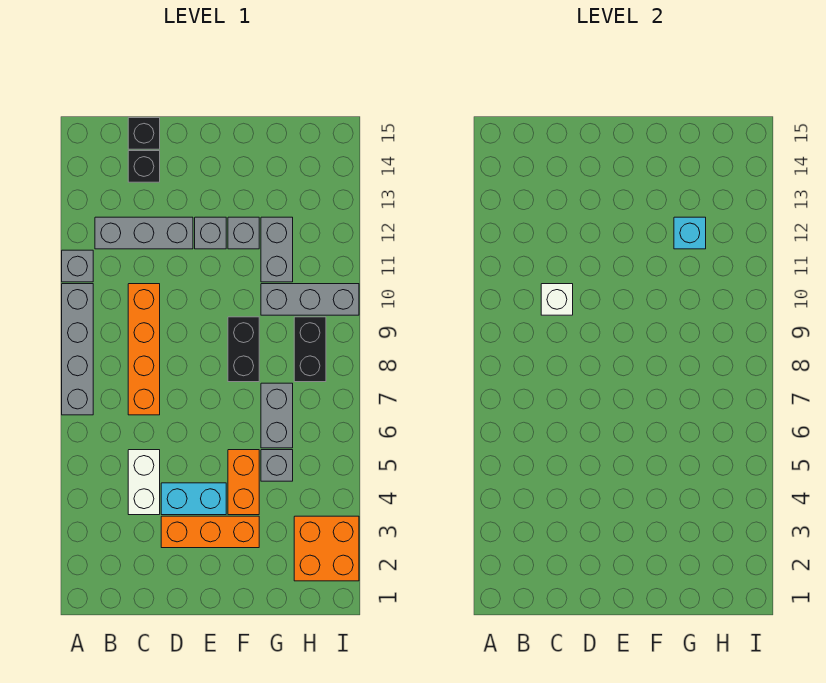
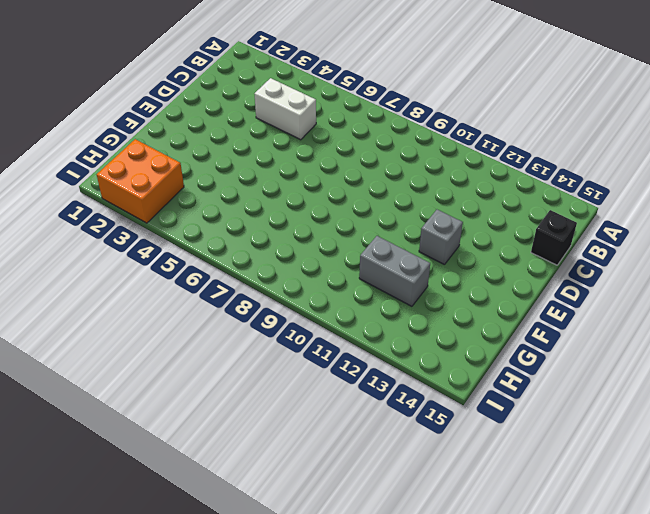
none -> grey brick A7:A10 level 1
none -> grey brick A11 level 1
none -> grey brick B12:D12 level 1

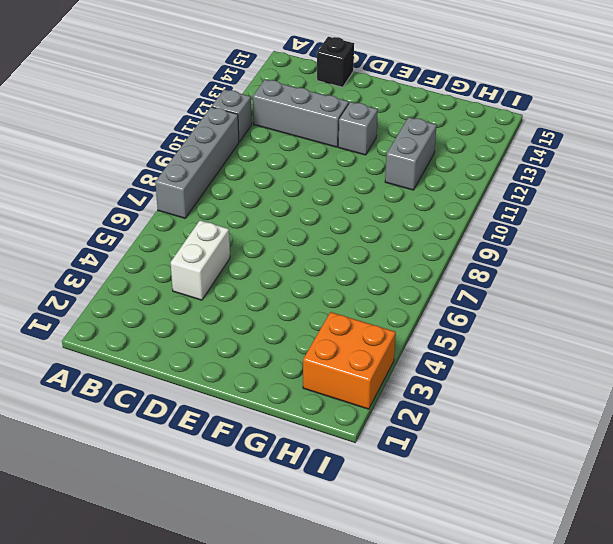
none -> orange brick C7:C10 level 1
none -> black brick C14 level 1
none -> orange brick D3:F3 level 1

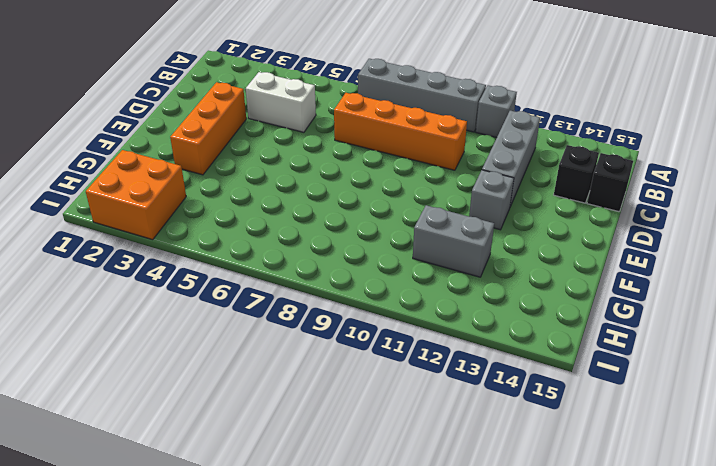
none -> cyan brick D4:E4 level 1
none -> orange brick F4:F5 level 1
none -> black brick F8:F9 level 1

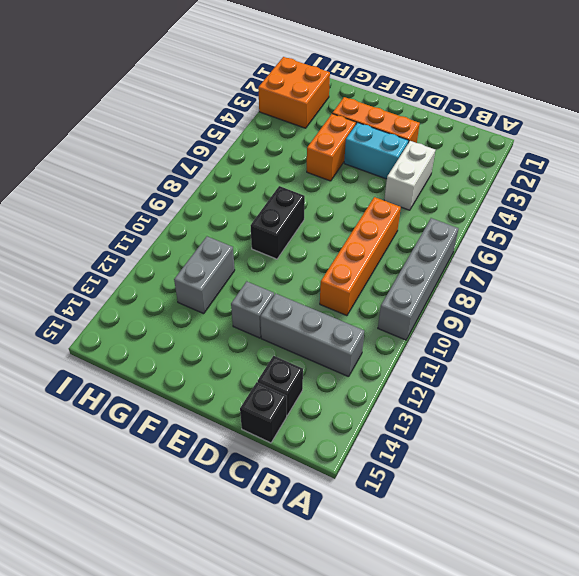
none -> grey brick A11 level 1
none -> grey brick F12 level 1
none -> grey brick G5 level 1

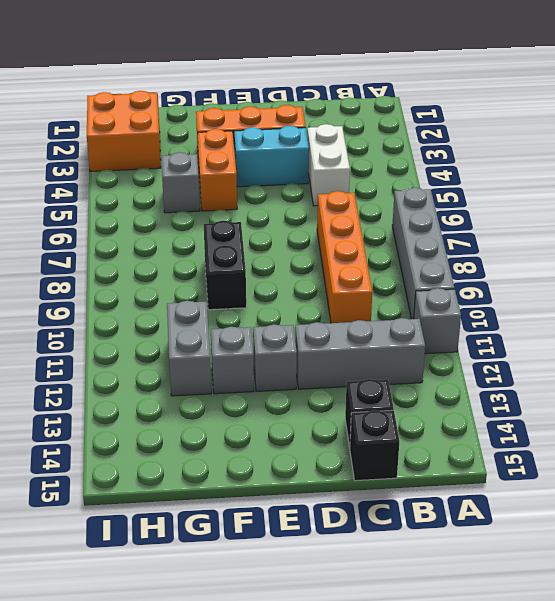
none -> grey brick G6:G7 level 1
none -> grey brick G10:I10 level 1
none -> black brick H8:H9 level 1

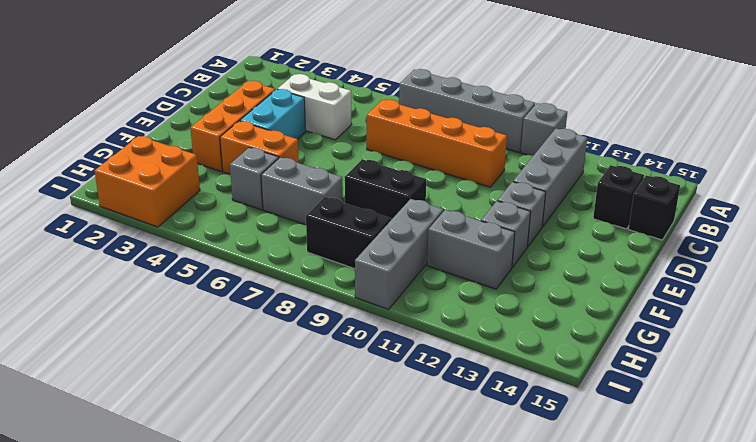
none -> white brick C10 level 2
none -> cyan brick G12 level 2

